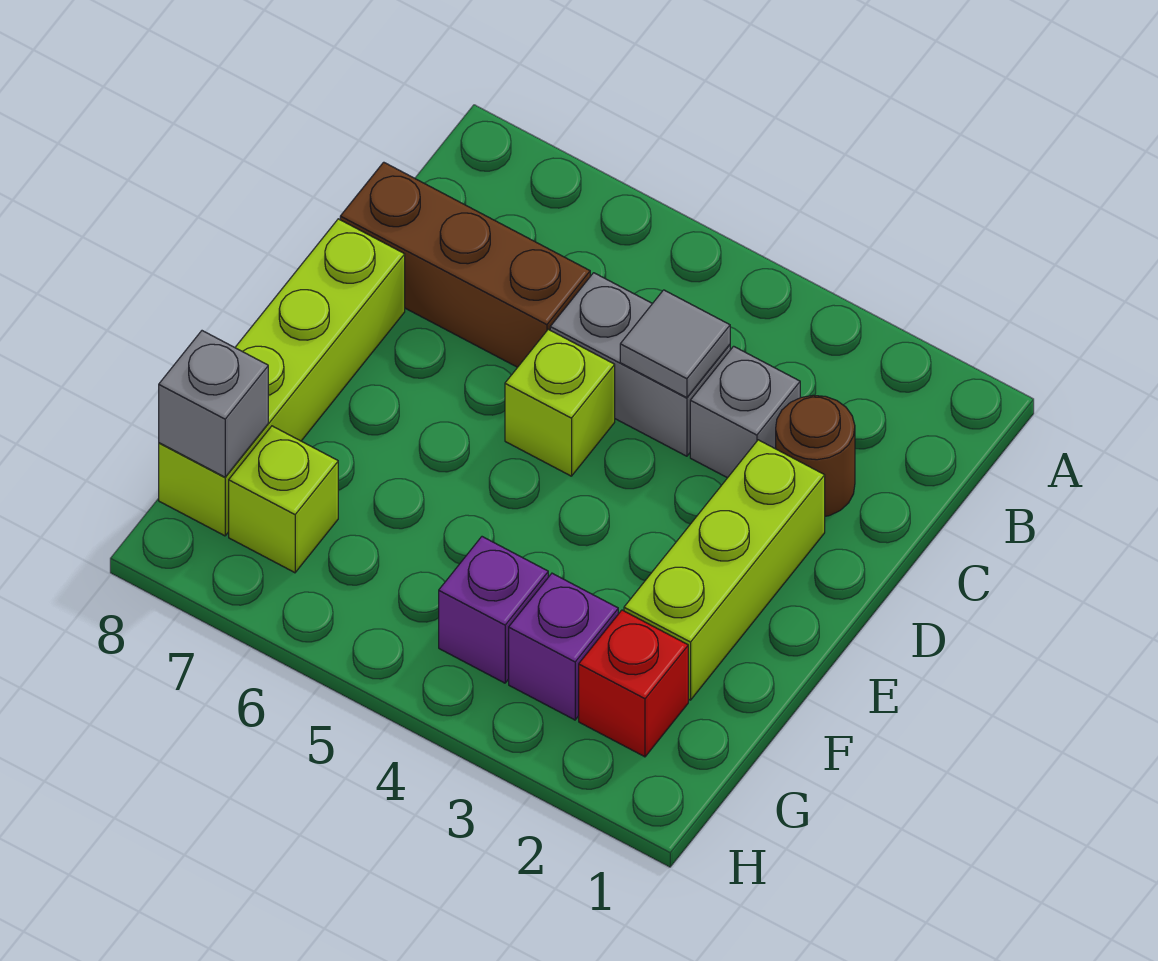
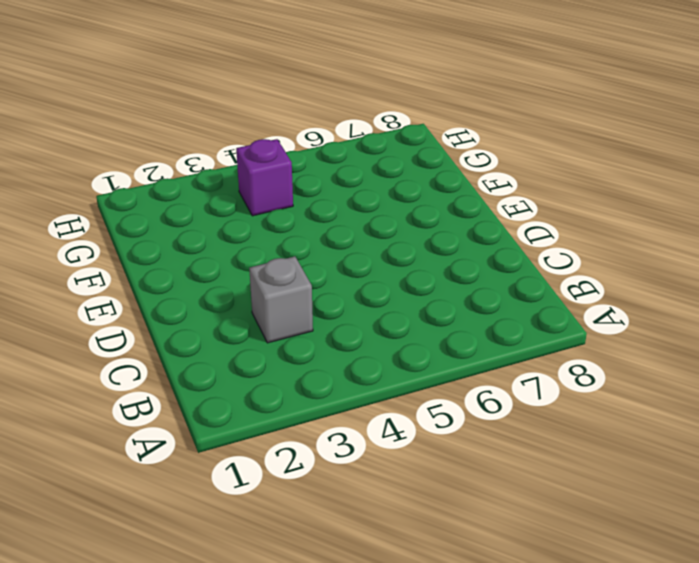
none -> brown round brick C2 level 1
none -> grey brick C4:C5 level 1
none -> brown brick C6:C8 level 1

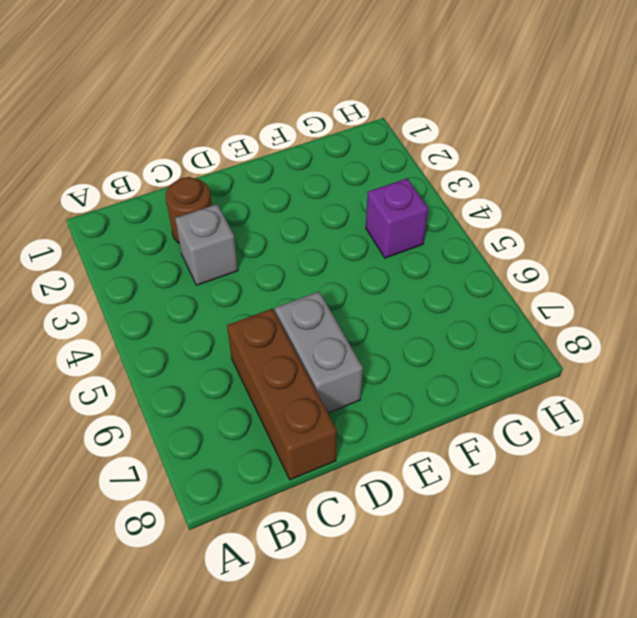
grey brick D6:D7 level 1 -> grey brick C4:C5 level 1
none -> lime brick D2:F2 level 1
none -> lime brick D5 level 1
none -> lime brick D8:G8 level 1

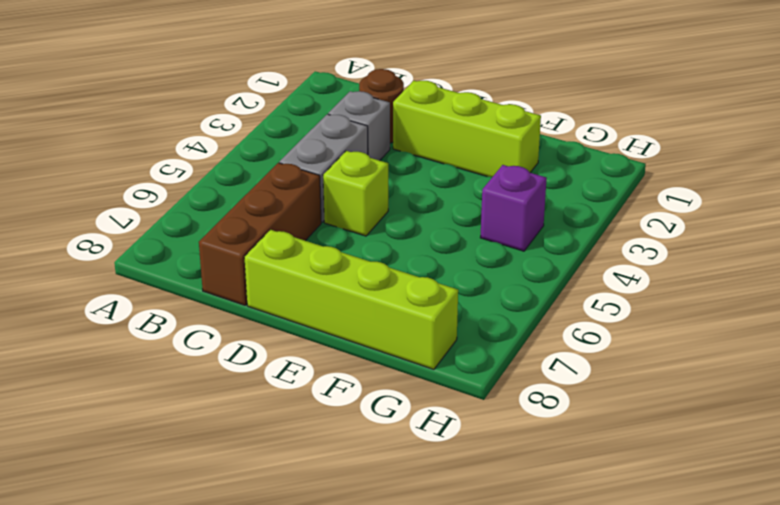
none -> red brick G2 level 1
none -> purple brick G3 level 1
none -> lime brick G7 level 1

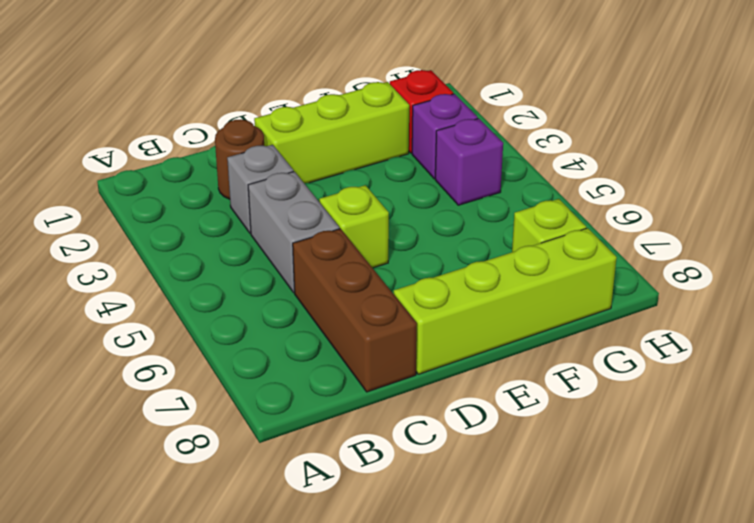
none -> grey tile C4 level 2
none -> grey brick G8 level 2

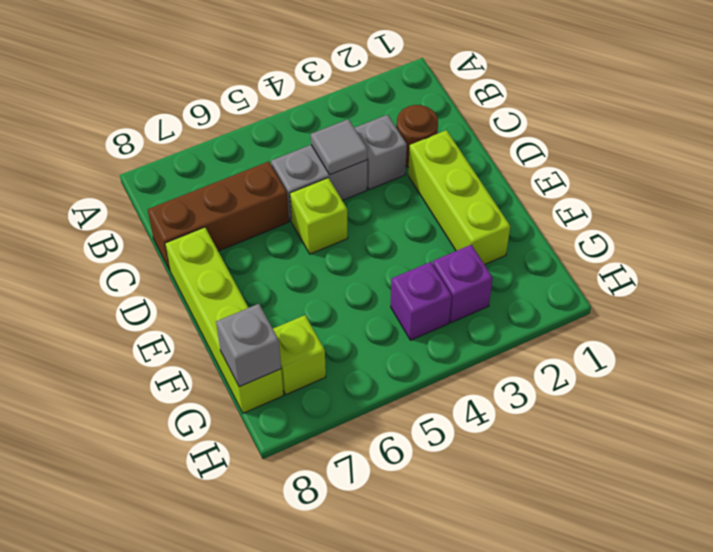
none -> red brick G2 level 1

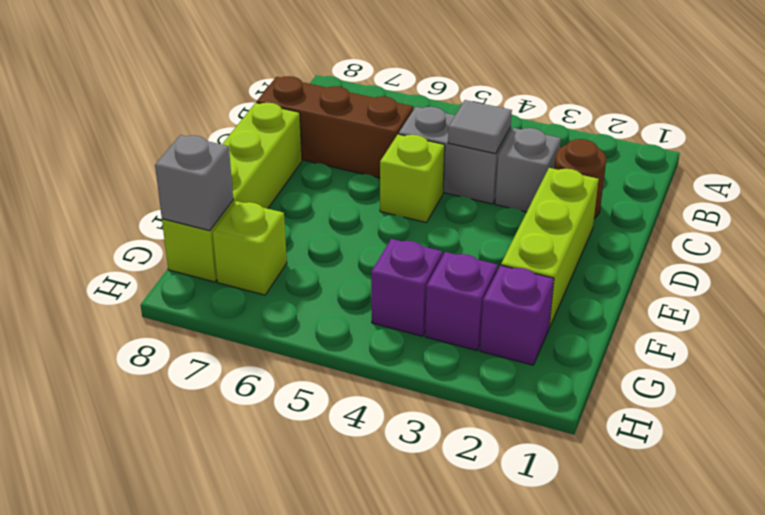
purple brick G2 level 1 -> red brick G2 level 1

